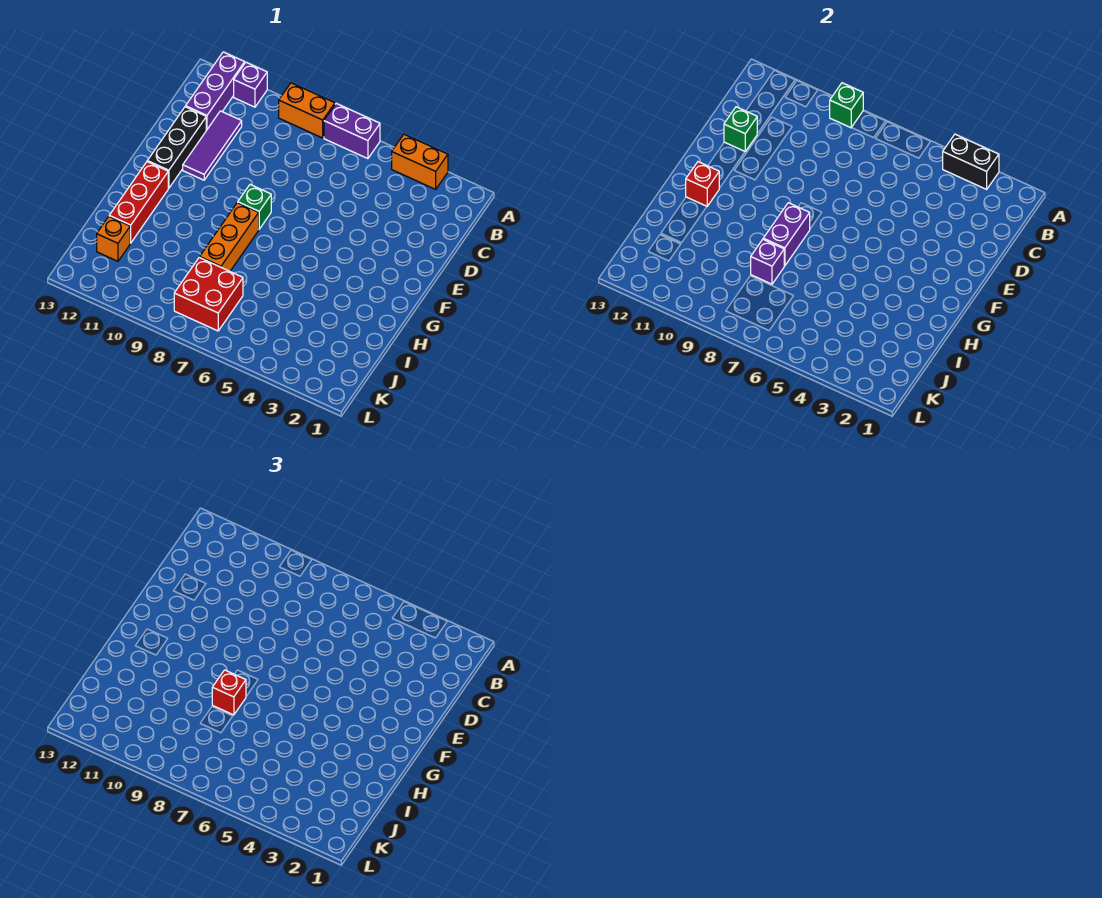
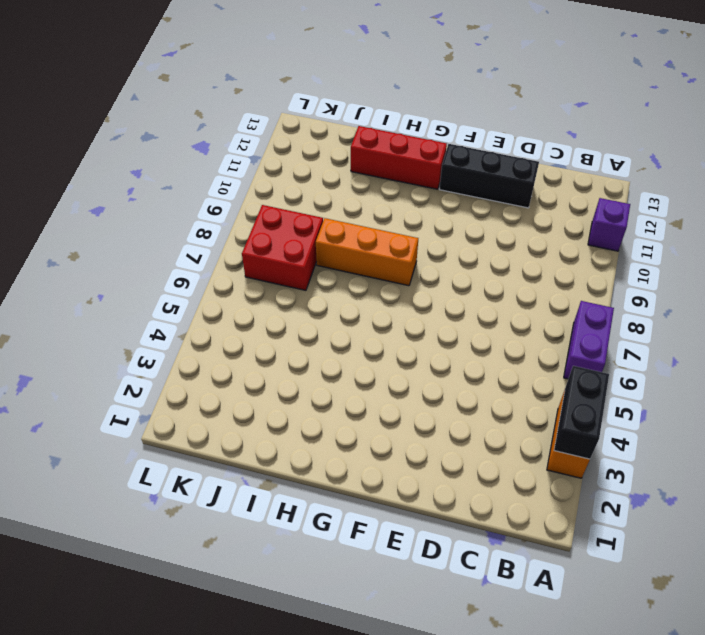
none -> orange brick A8:A9 level 1
none -> purple brick A12:C12 level 1
none -> purple tile C11:E11 level 1

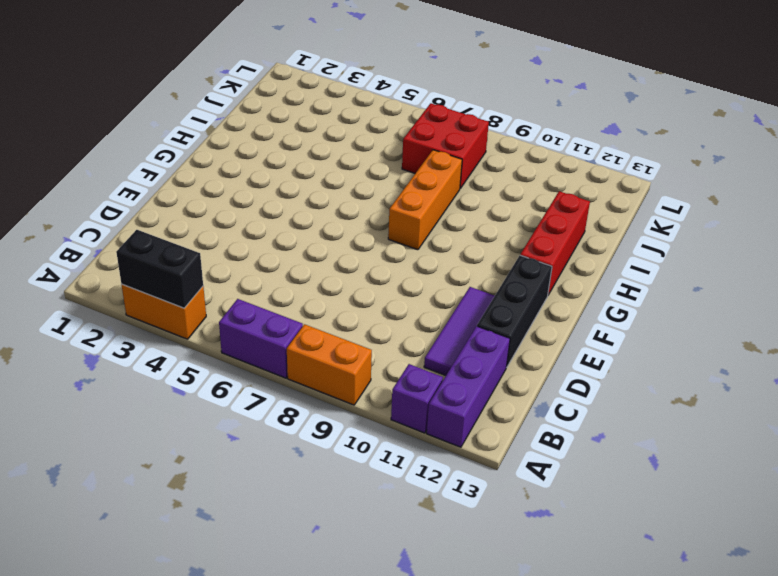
none -> green brick F8 level 1
none -> orange brick J12 level 1
none -> green brick A9 level 2

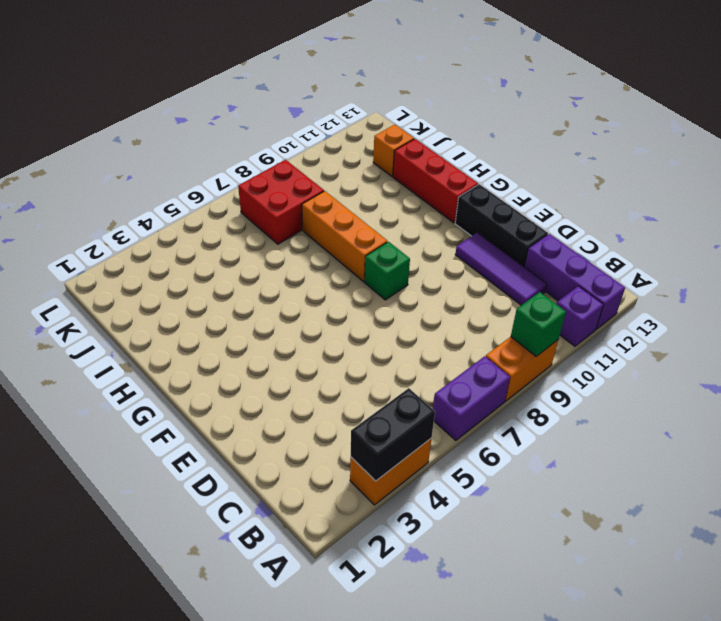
none -> green brick D12 level 2
none -> purple brick G8:H8 level 2
none -> red brick G12 level 2

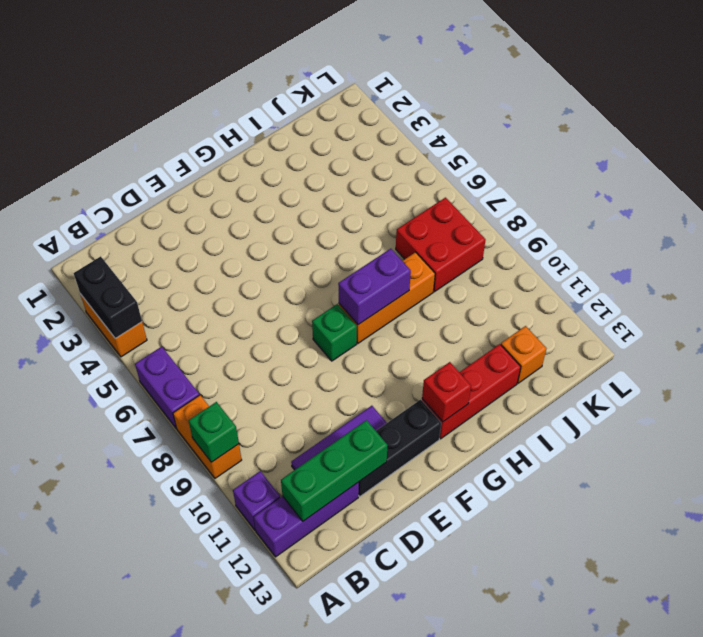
green brick B12:D12 level 2 -> green brick D12 level 2
none -> purple brick I8 level 2
none -> red brick H8 level 3

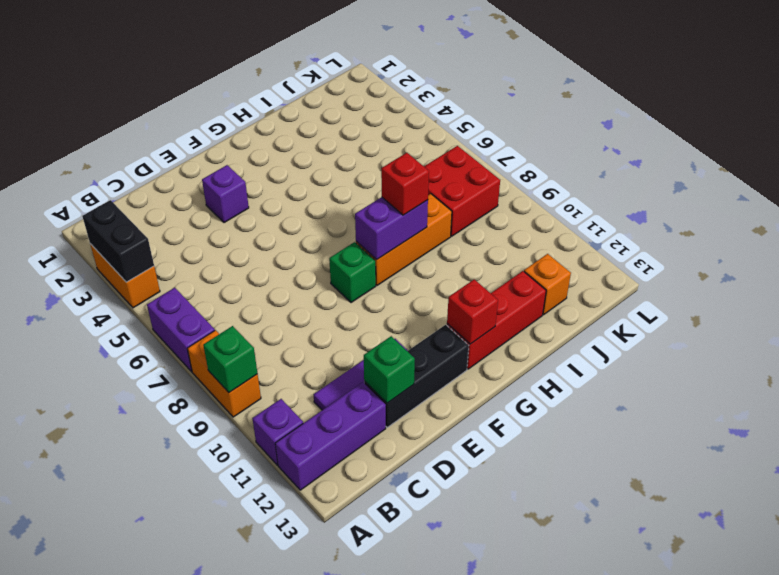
purple brick E3 level 1 -> purple brick I8 level 2

